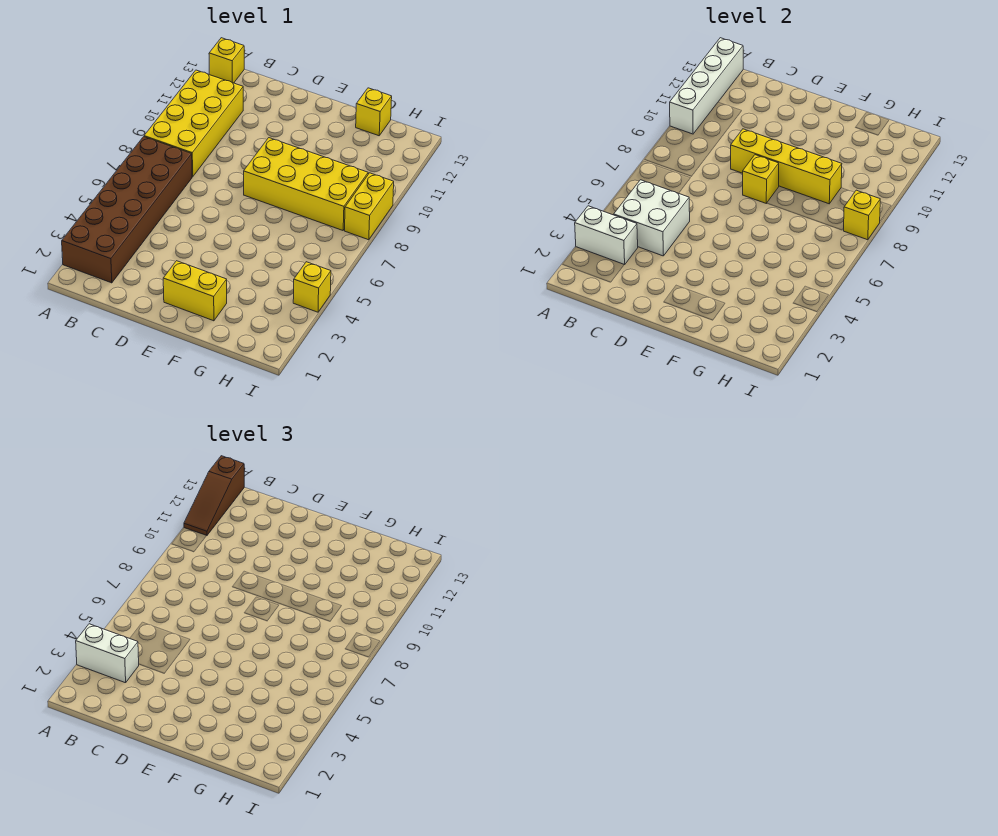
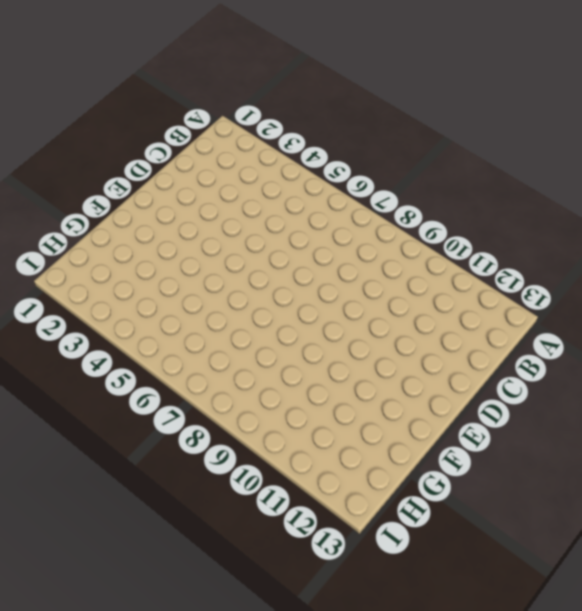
none -> brown brick A2:B7 level 1
none -> yellow brick A8:B11 level 1
none -> yellow brick A13 level 1

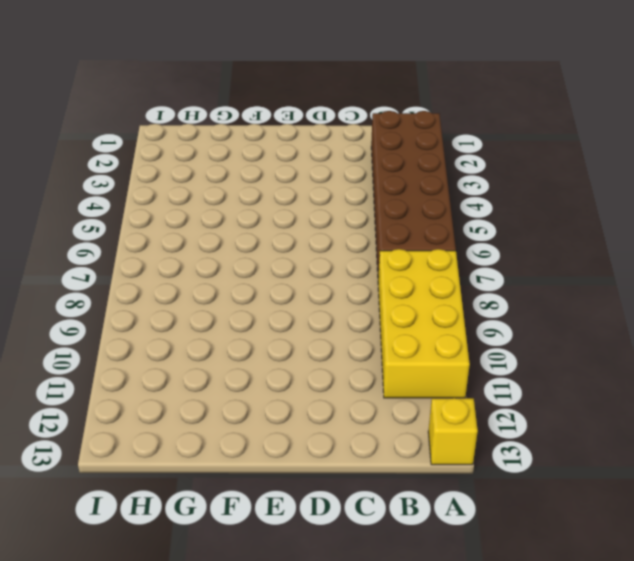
none -> yellow brick E2:F2 level 1
none -> yellow brick E8:H9 level 1
none -> yellow brick G13 level 1

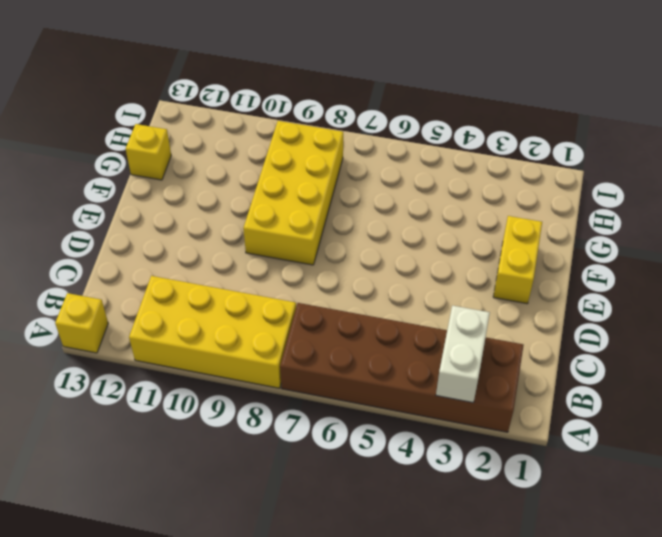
none -> yellow brick I4 level 1
none -> yellow brick I8:I9 level 1
none -> white brick A10:A13 level 2

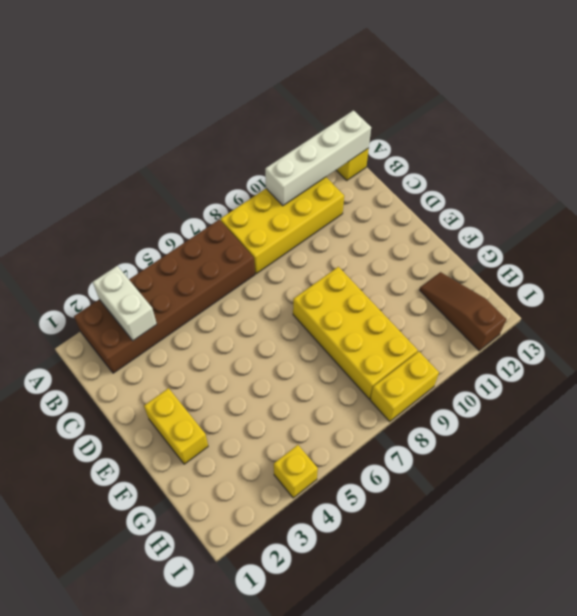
brown slope G12:I12 level 1 top I -> brown slope A11:A13 level 3 top 13
none -> yellow brick G13 level 1
none -> white brick B4:C5 level 2
none -> yellow brick D9:G9 level 2

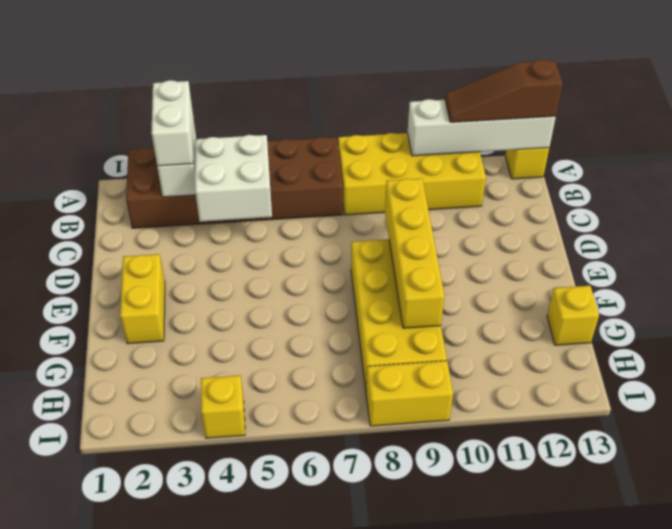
none -> yellow brick E8 level 2
none -> yellow brick I8 level 2

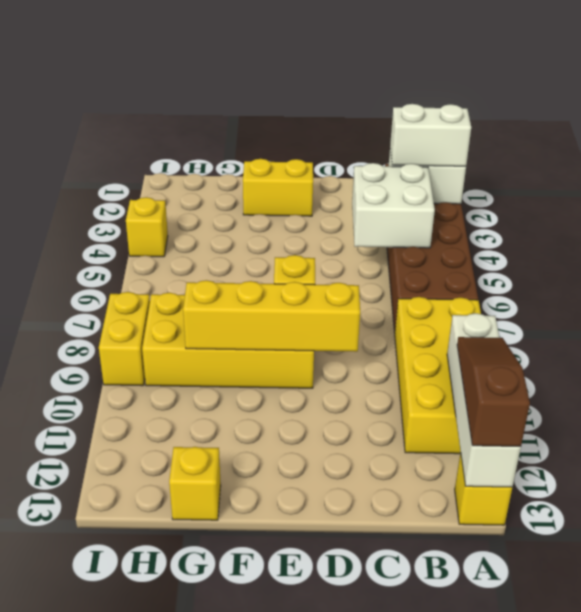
none -> yellow brick I8 level 2

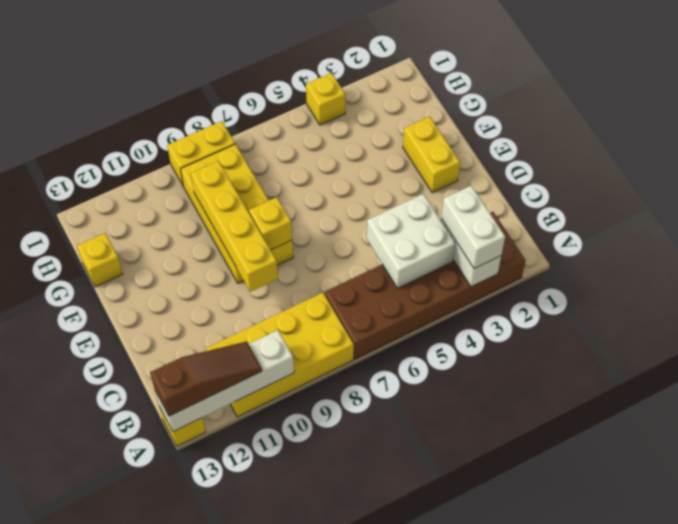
none -> yellow brick I8 level 2

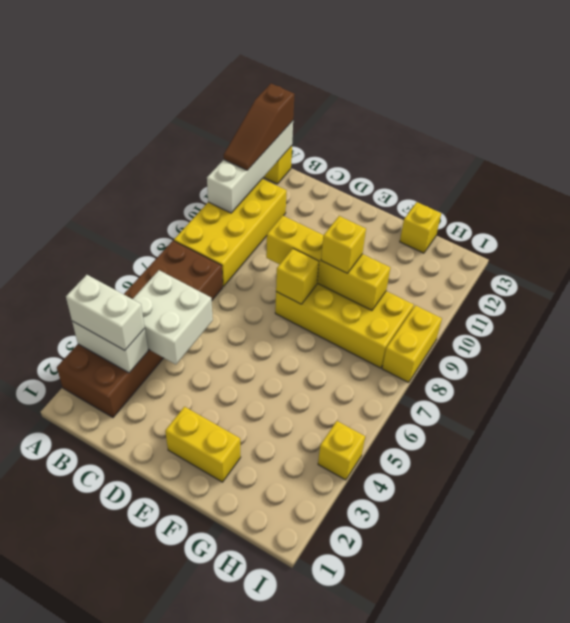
yellow brick F9 level 3 -> yellow brick I8 level 2

